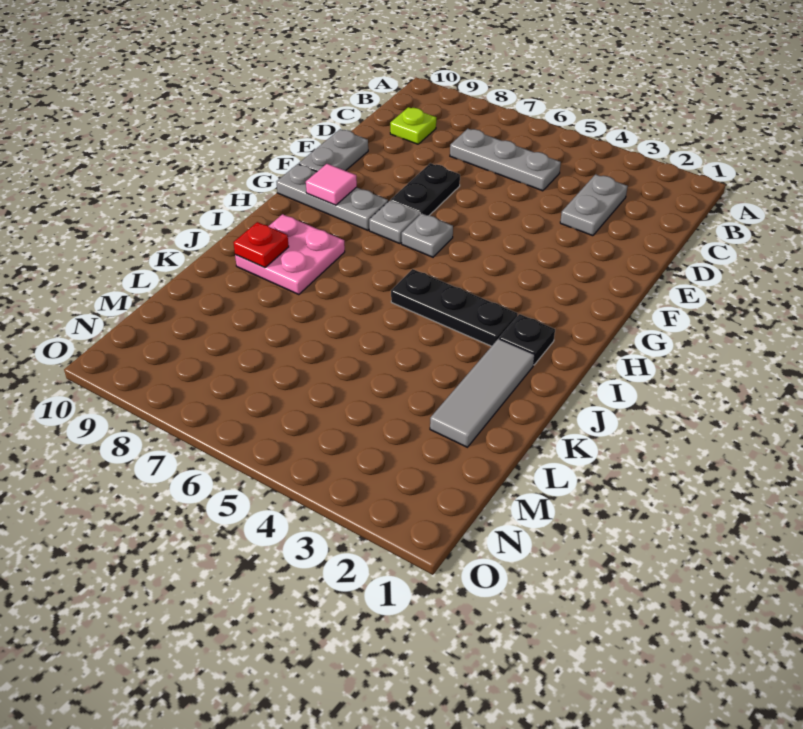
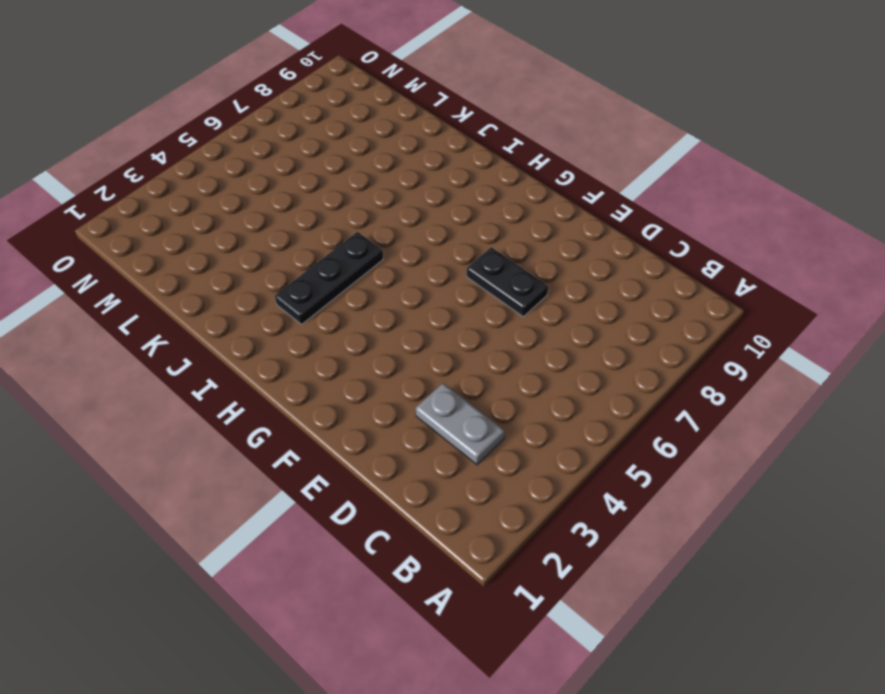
none -> grey plate C5:C7 level 1
none -> lime plate C9 level 1
none -> grey plate E10:F10 level 1

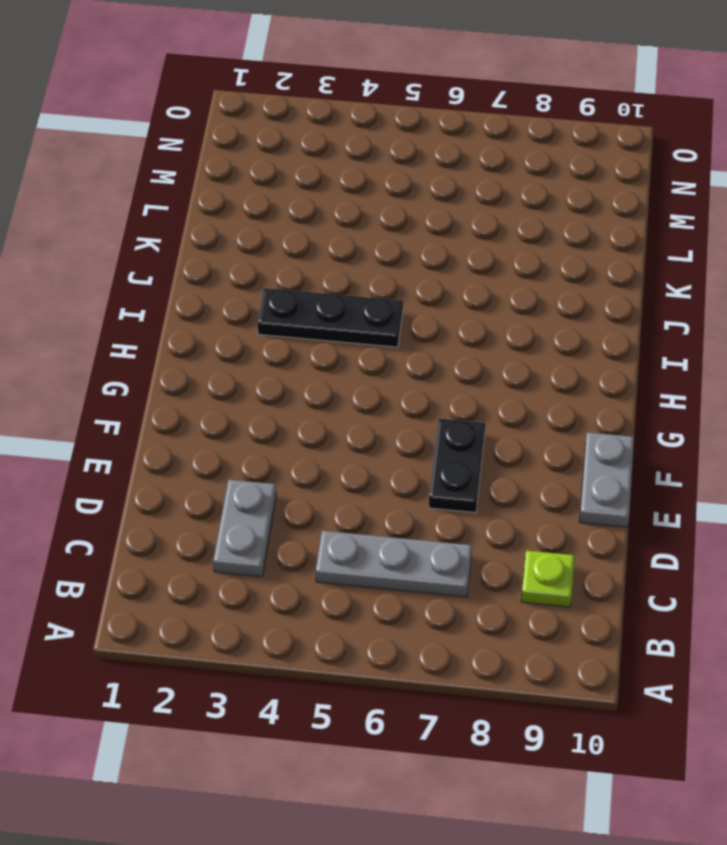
none -> grey plate G6 level 1
none -> grey plate G7 level 1
none -> grey plate G8:G10 level 1

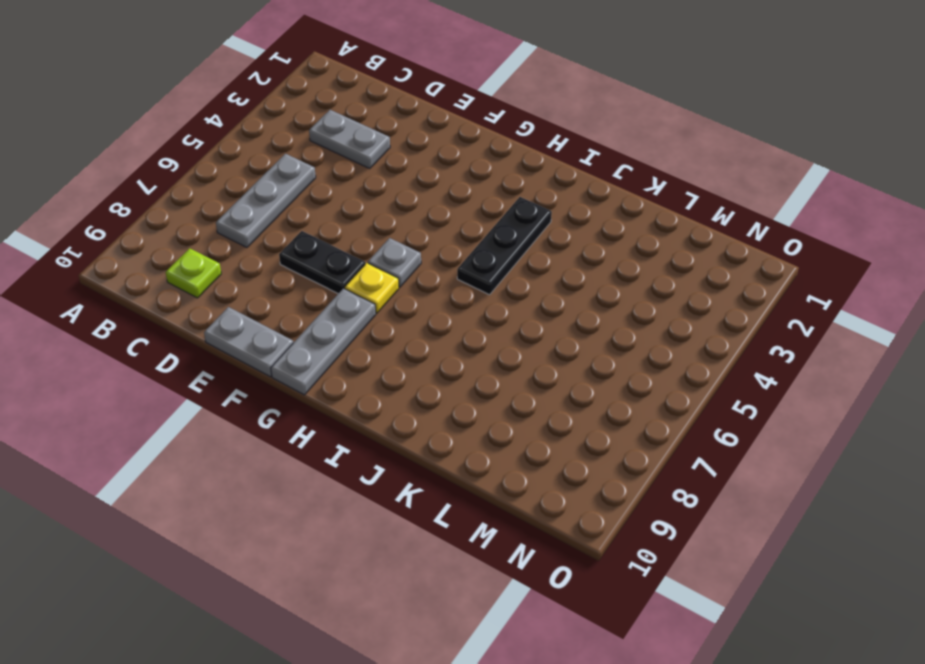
yellow plate G7 level 1 -> grey plate G7 level 1
none -> black plate I2 level 1
none -> pink plate I8:J9 level 1
none -> grey tile J2:L2 level 1

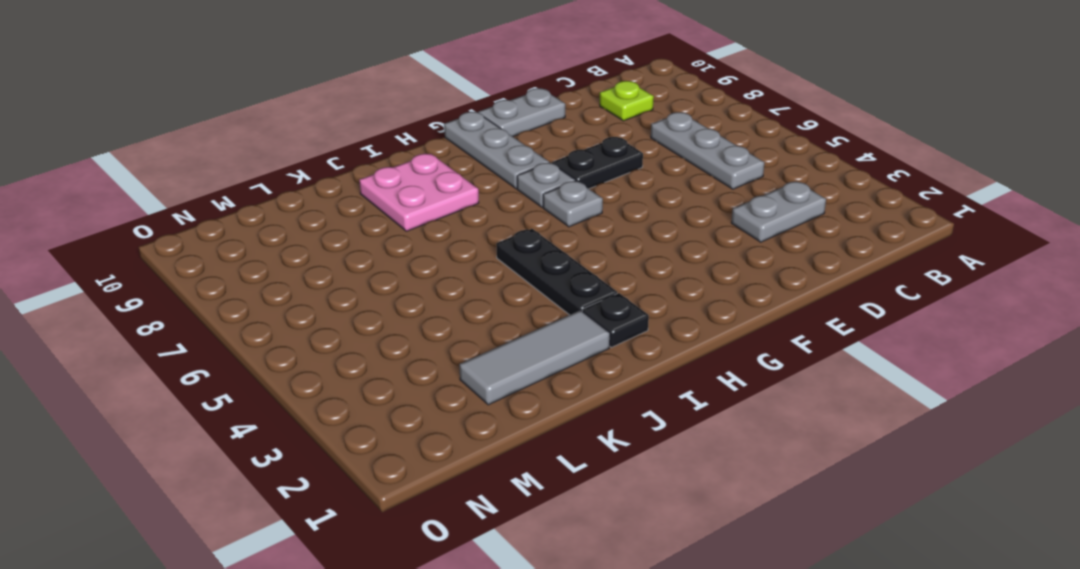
none -> pink tile G9 level 2
none -> red plate J9 level 2

